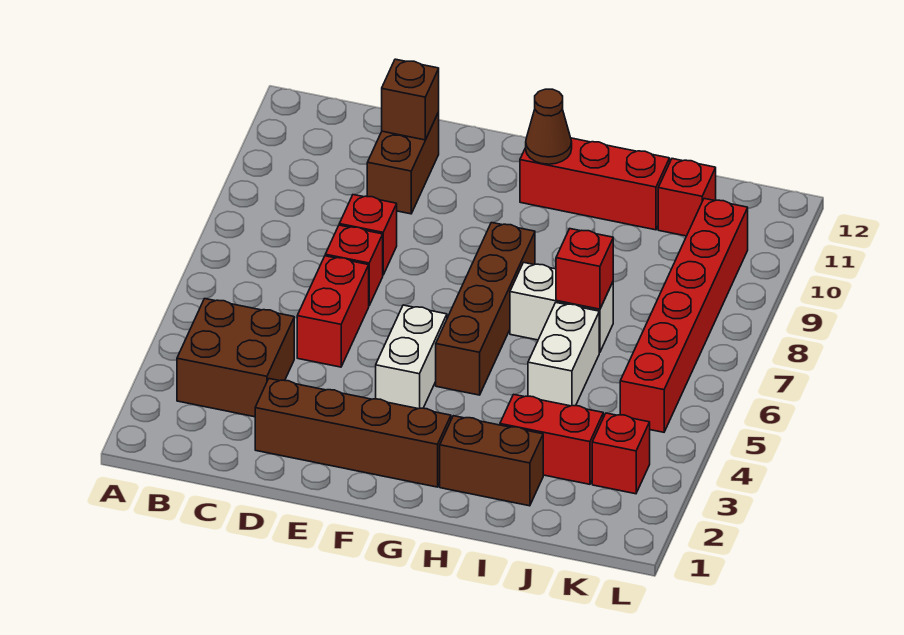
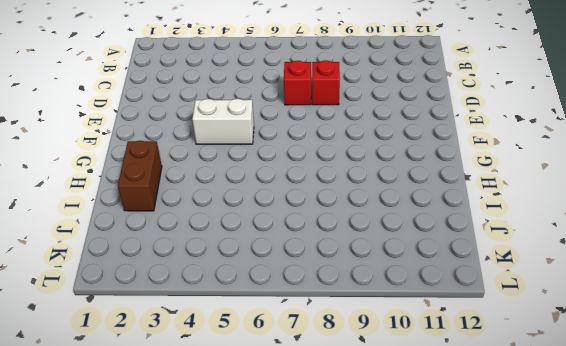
none -> brown brick B3:C4 level 1
none -> brown brick D2:G2 level 1
none -> red brick D5:D6 level 1

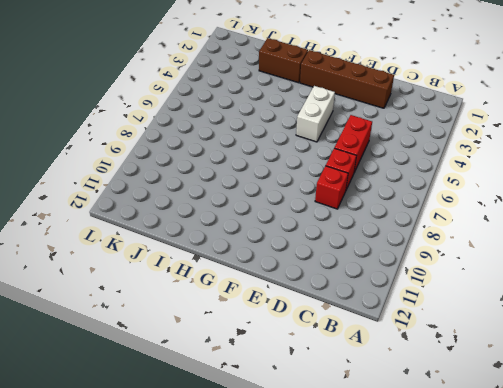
none -> brown brick B3:C4 level 1
none -> brown brick D10:D11 level 1
none -> brown brick G5:G8 level 1

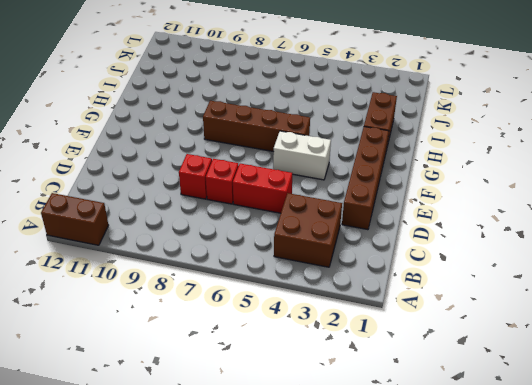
brown brick A11:A12 level 1 -> brown brick D10:D11 level 1
none -> red brick G11:I11 level 1
none -> white brick H7:I7 level 1
none -> red brick I3:J3 level 1

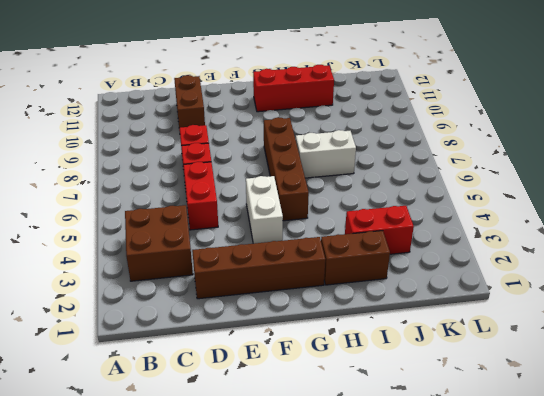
none -> white brick I5:I6 level 1
none -> red brick J11 level 1
none -> red brick K3 level 1

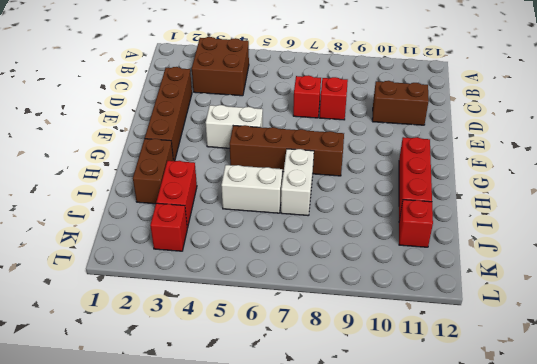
none -> red brick D5:D6 level 1
none -> red brick K5:K10 level 1
none -> brown brick D11 level 2

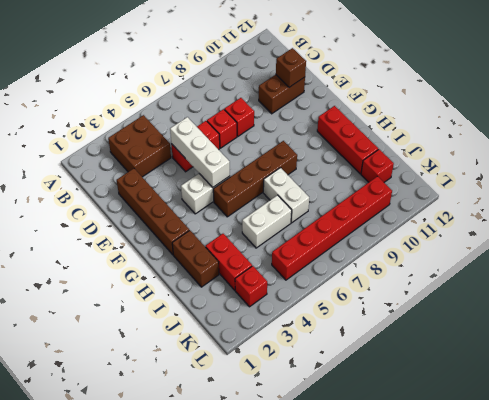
white brick D5:F5 level 2 -> none
none -> brown cone G11 level 2
none -> red brick I7 level 2

